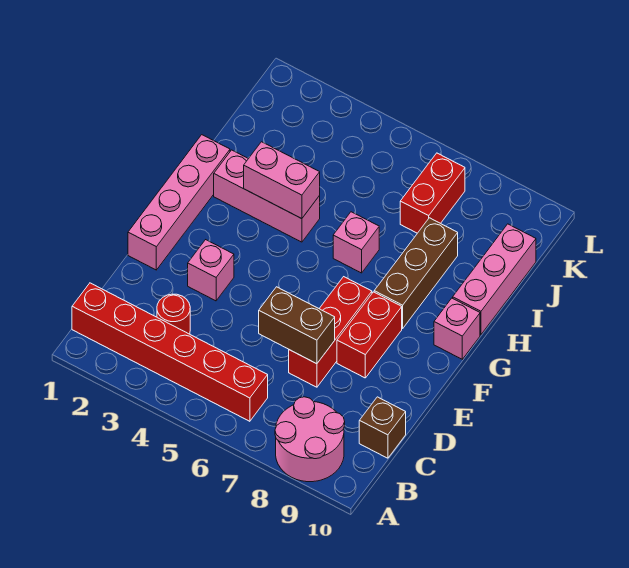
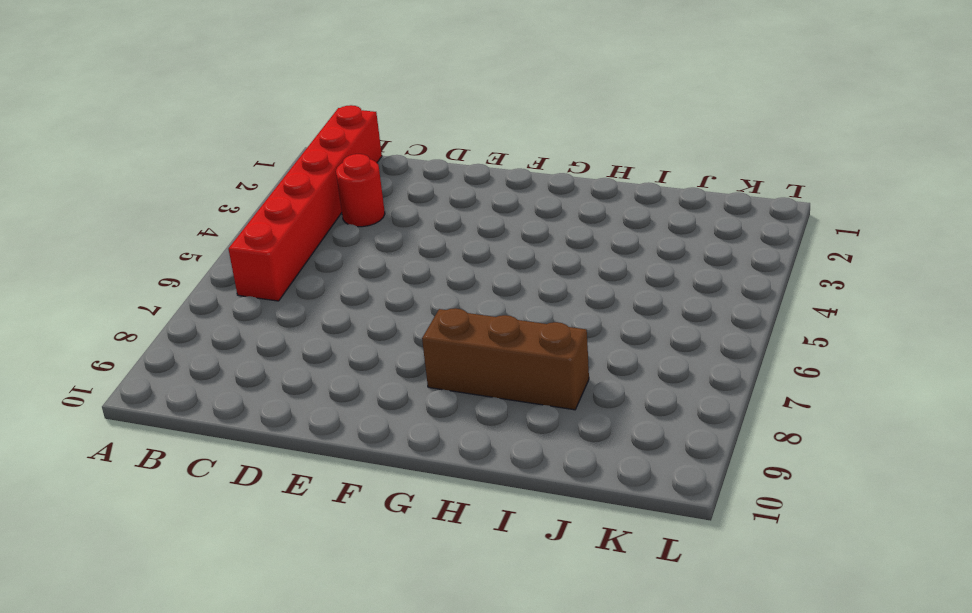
none -> pink round brick A8:B9 level 1
none -> brown brick C10 level 1
none -> red brick D7:F7 level 1

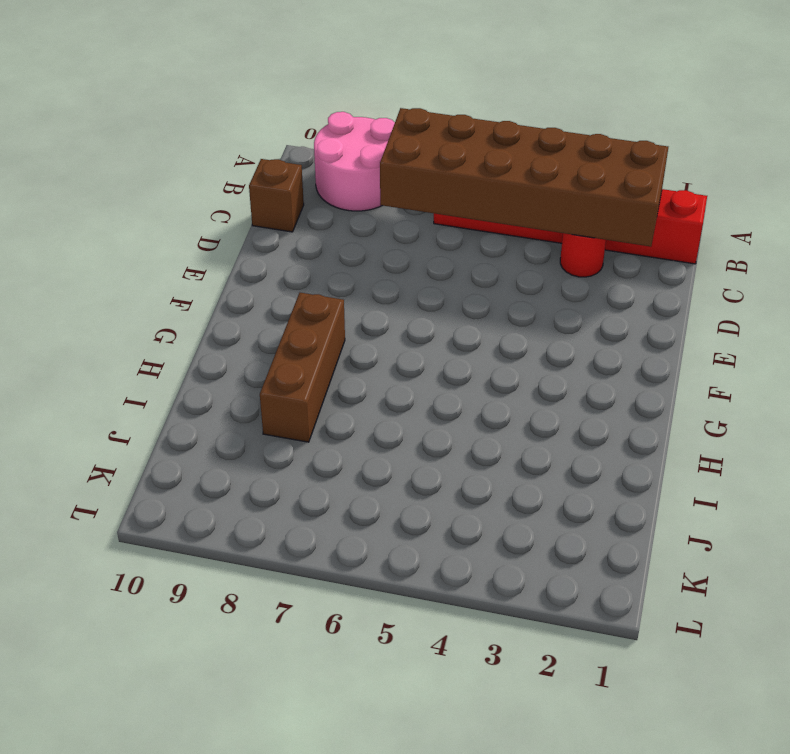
brown brick B2:C7 level 2 -> none
none -> red brick D7:F7 level 1
none -> pink brick E1:H1 level 1
none -> pink brick E3 level 1

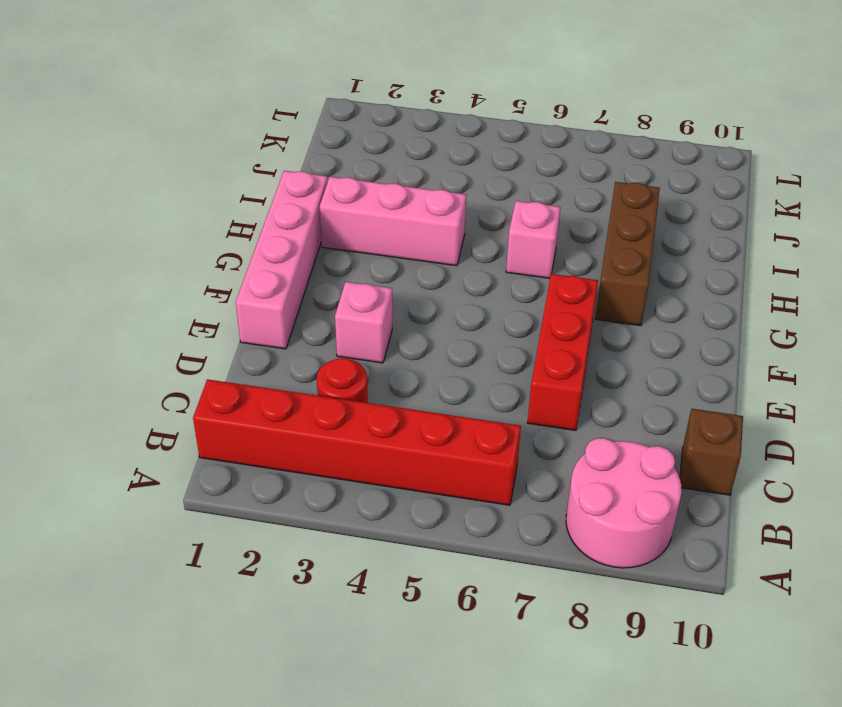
none -> red brick E8:F8 level 1
none -> pink brick G10 level 1
none -> pink brick H10:J10 level 1

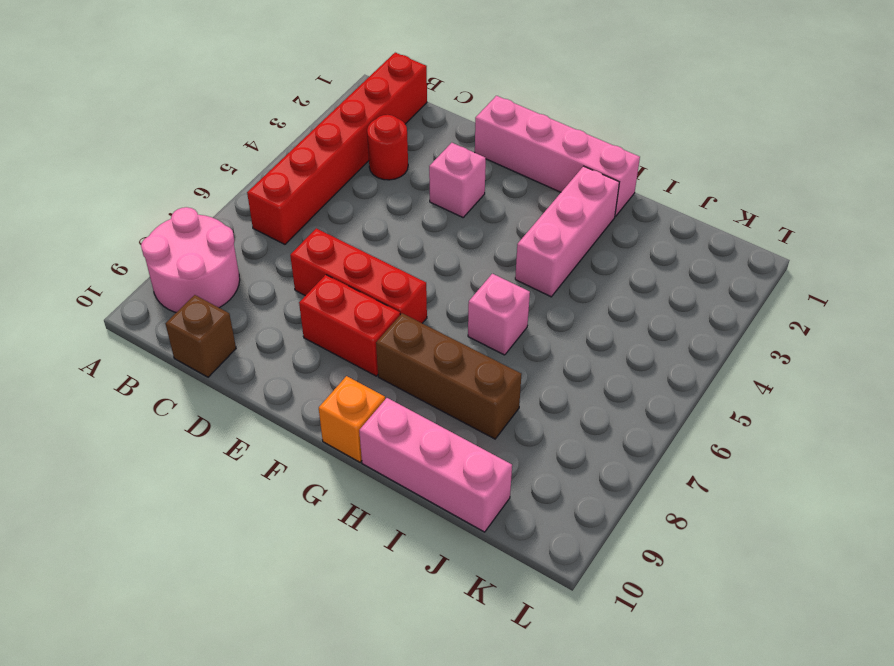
orange brick G10 level 1 -> pink brick G10 level 1
none -> red brick J7:K7 level 1
none -> brown brick D6:D7 level 2
none -> pink brick H3:H4 level 2

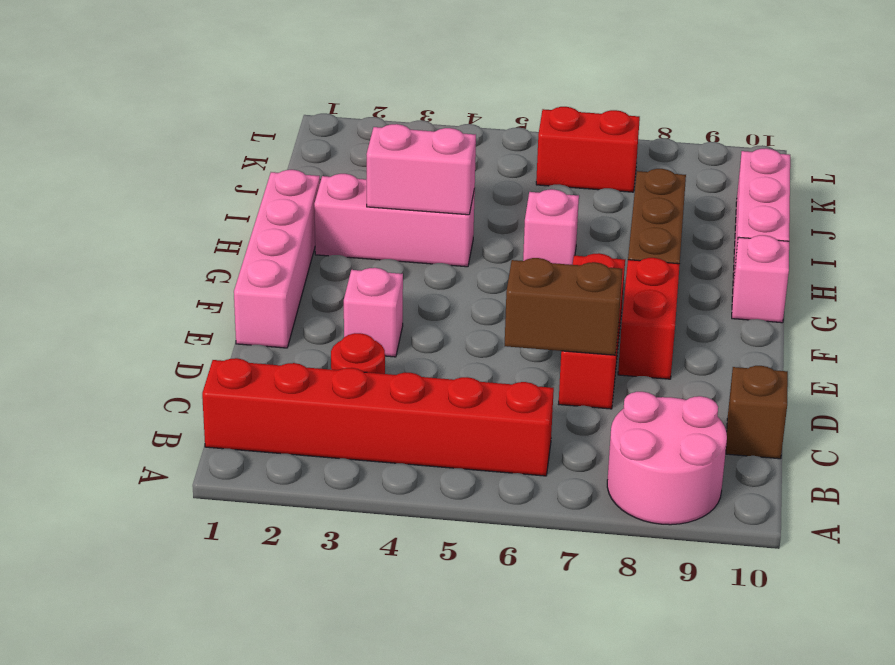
red brick K6:K7 level 1 -> red brick J7:K7 level 1

